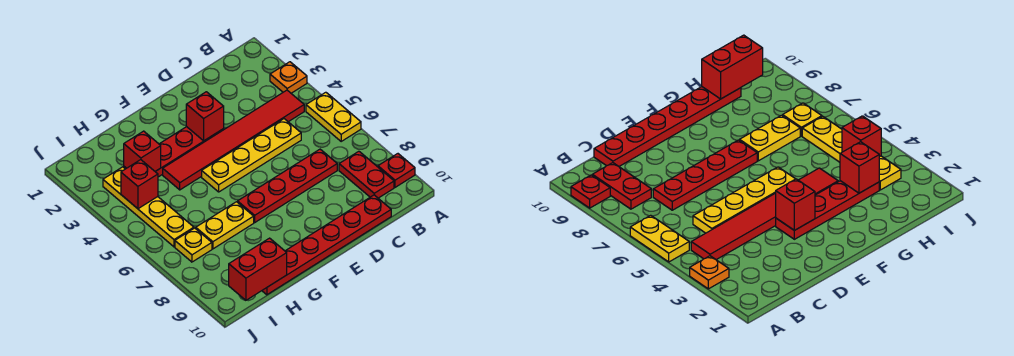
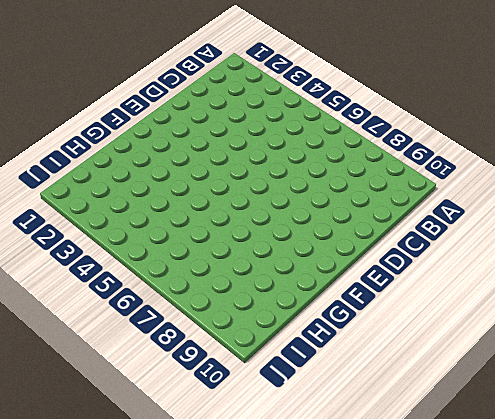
none -> orange plate A3 level 1
none -> yellow plate A5:A6 level 1
none -> red plate A9 level 1

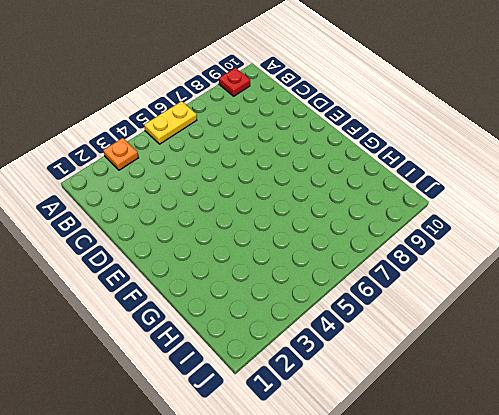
none -> red tile B4:G4 level 1
none -> red plate B8:B9 level 1
none -> yellow plate C5:F5 level 1

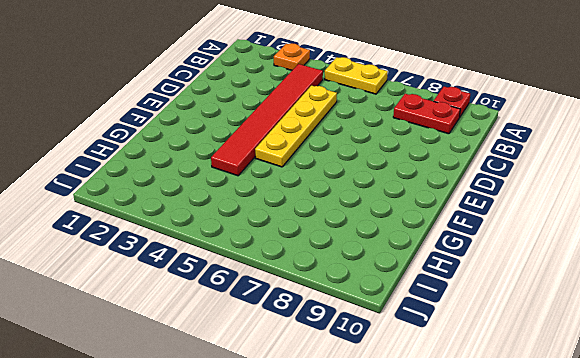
none -> red plate C7:F7 level 1
none -> red plate C10:H10 level 1
none -> red plate E3:H3 level 1

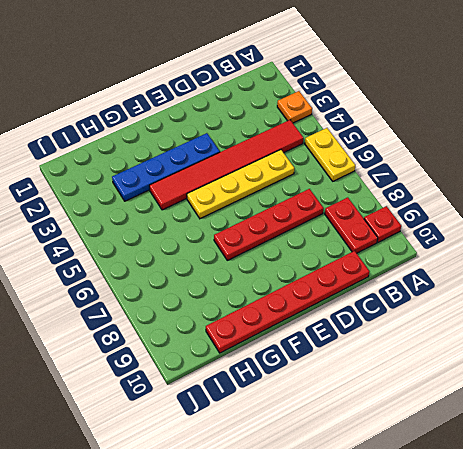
blue plate E3:H3 level 1 -> red plate E3:H3 level 1
none -> yellow plate G7:H7 level 1
none -> yellow plate I3:I6 level 1
none -> yellow plate I7 level 1

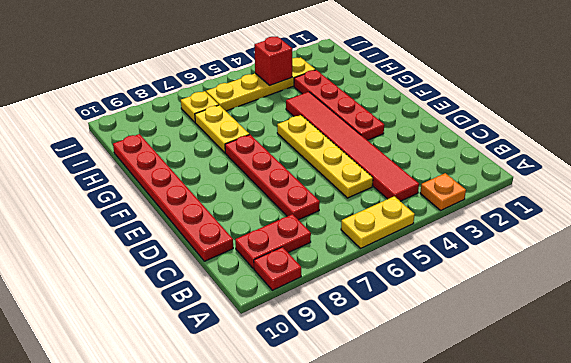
none -> red brick E3 level 2
none -> red brick H3 level 2
none -> red brick H10:I10 level 2

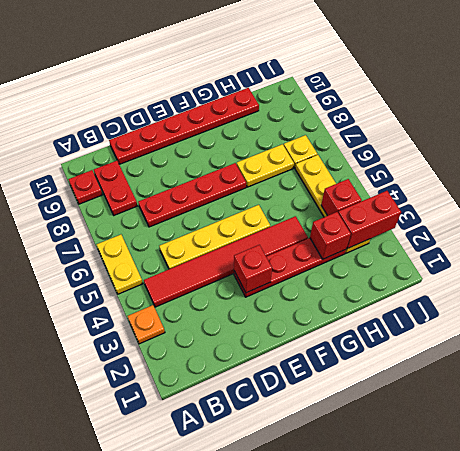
red brick I3:J3 level 2 -> red brick H10:I10 level 2

